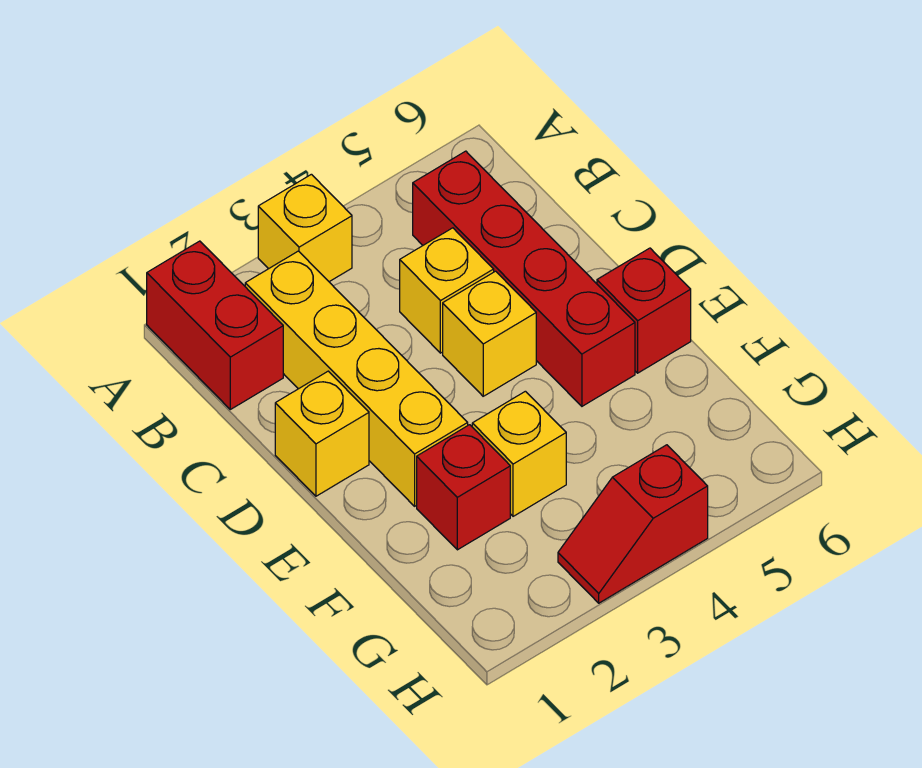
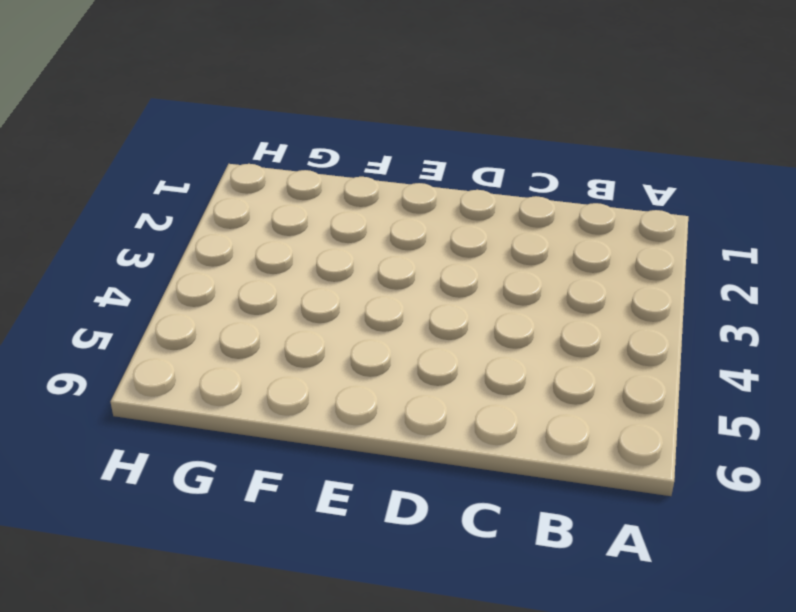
none -> red brick A1:B1 level 1
none -> yellow brick A3 level 1

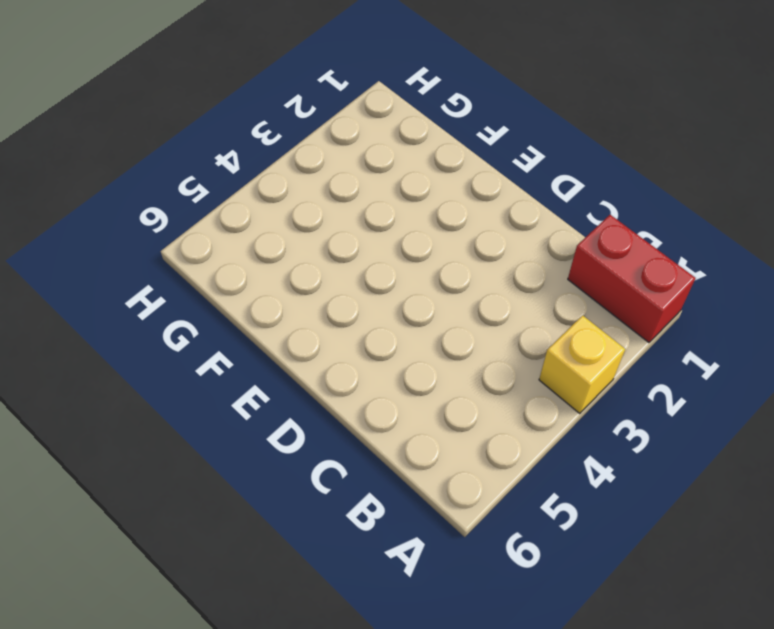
none -> yellow brick B2:E2 level 1
none -> red brick B5:E5 level 1

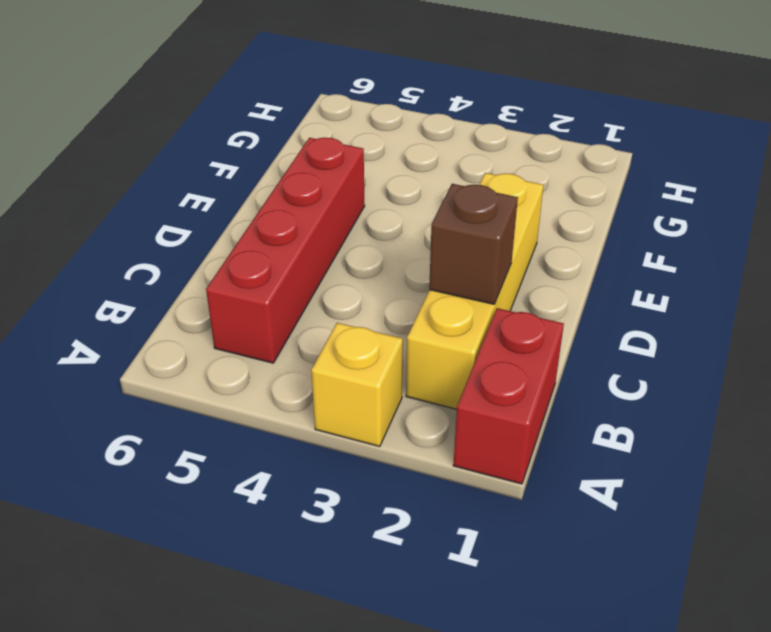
brown brick C2 level 2 -> none
none -> yellow brick C4 level 1
none -> yellow brick D1 level 1

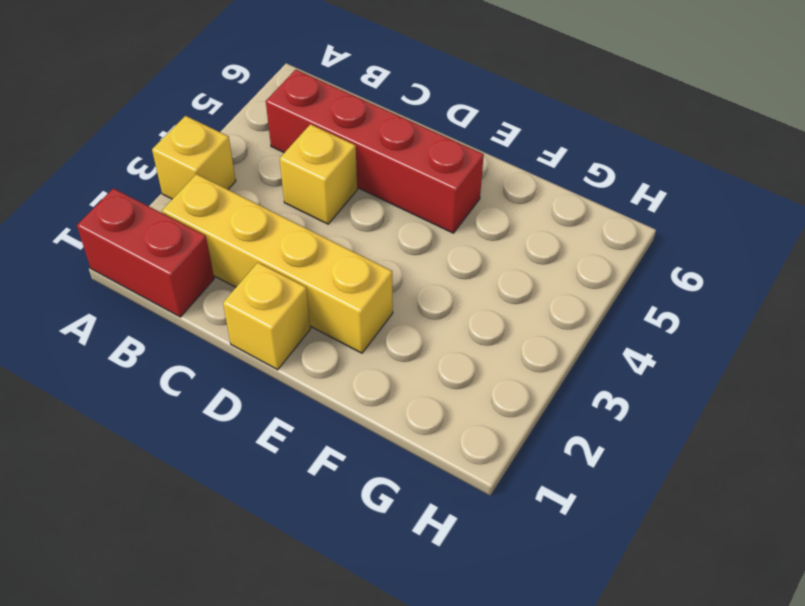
none -> yellow brick D4 level 1
none -> red brick E6 level 1

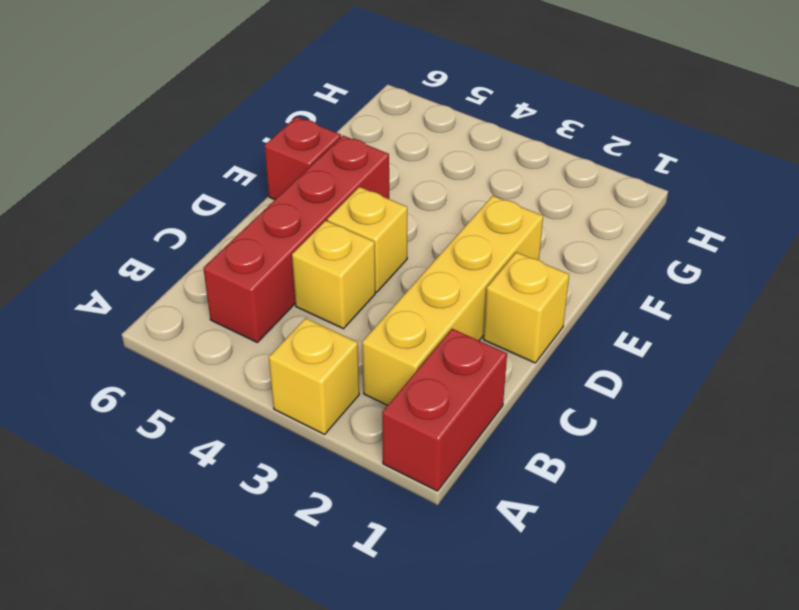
none -> red brick F2 level 1
none -> yellow brick F3 level 1

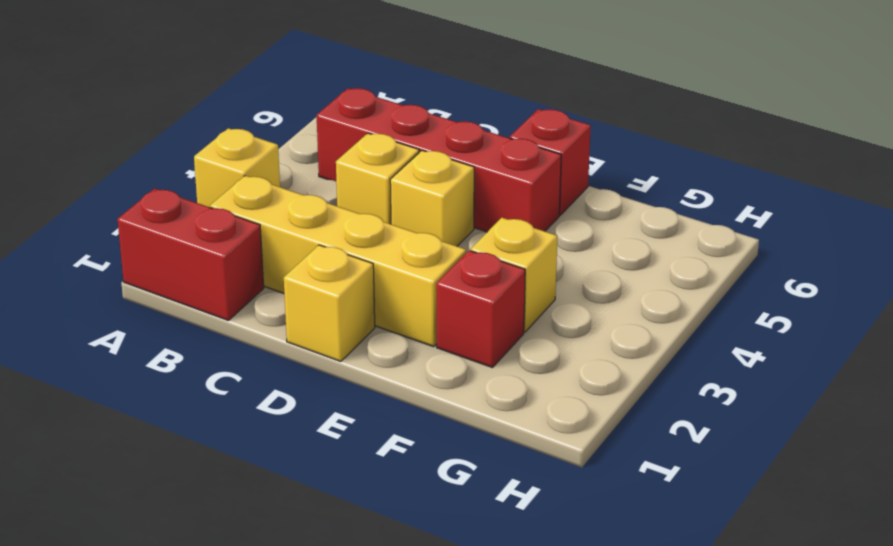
none -> red slope H3:H4 level 1 top 4

